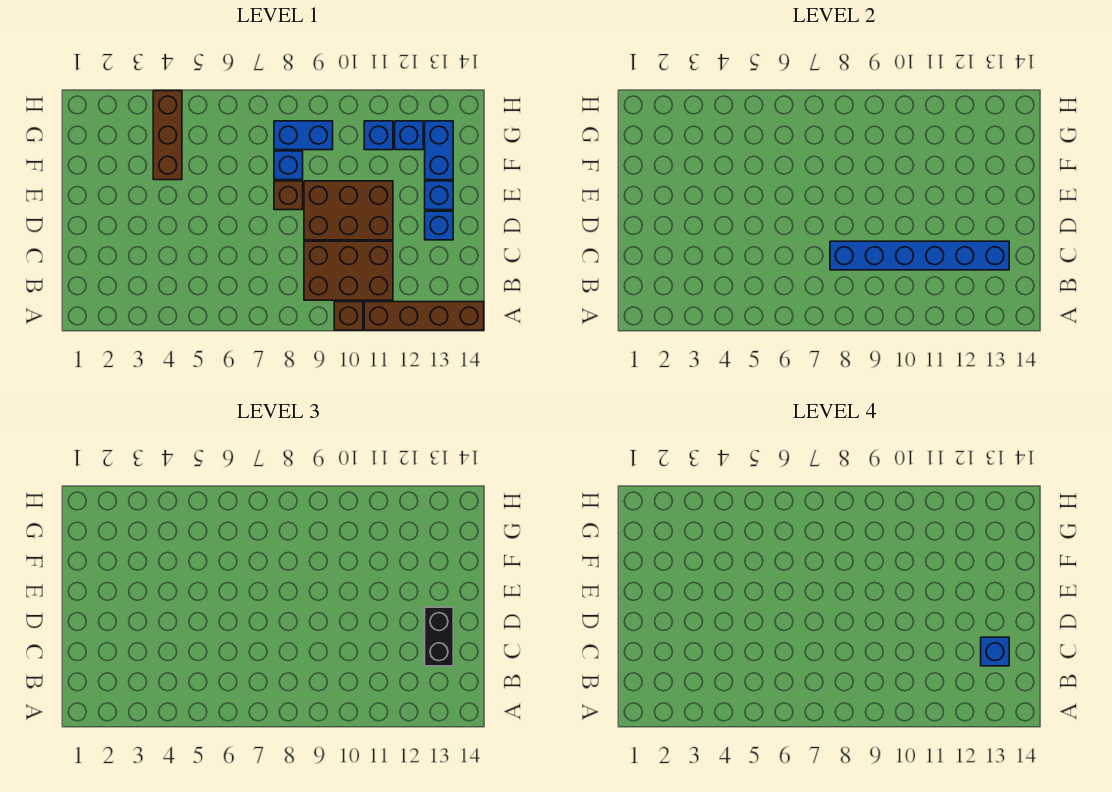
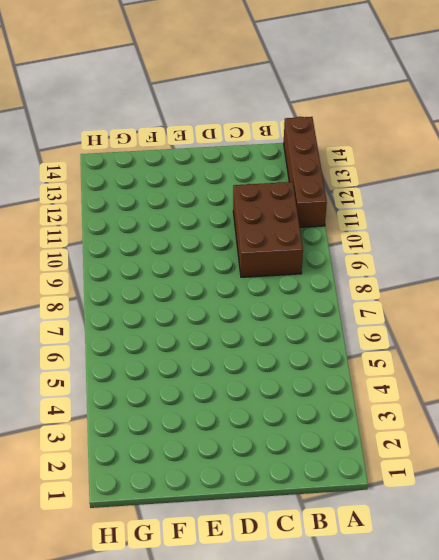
none -> brown brick A10 level 1
none -> brown brick D9:E11 level 1
none -> blue brick D13 level 1

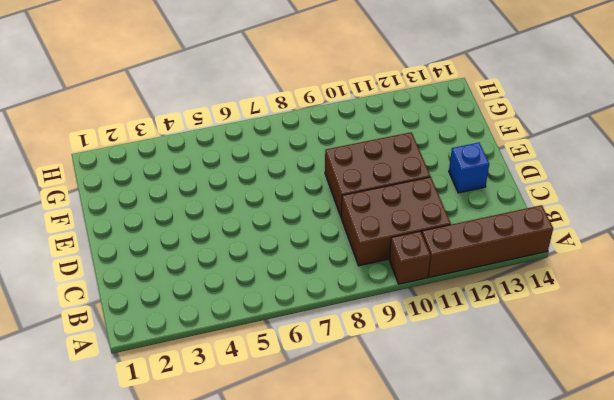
none -> brown brick E8 level 1
none -> blue brick E13 level 1
none -> brown brick F4:H4 level 1

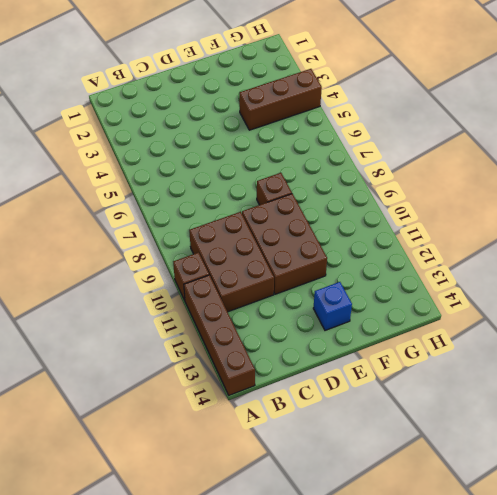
none -> blue brick D13 level 1
none -> blue brick F8 level 1
none -> blue brick F13:G13 level 1

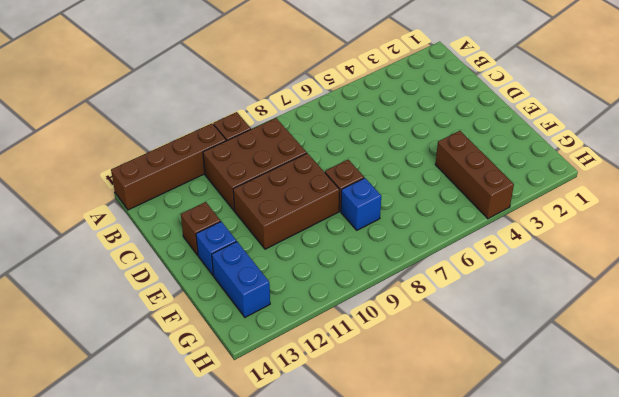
brown brick D13 level 1 -> blue brick D13 level 1
none -> blue brick G8:G9 level 1
none -> blue brick G11 level 1
none -> blue brick G12 level 1

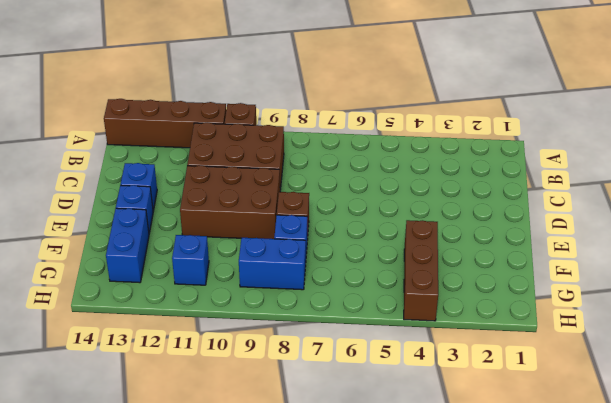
none -> blue brick G12 level 1
none -> blue brick C8:C13 level 2
none -> black brick C13:D13 level 3

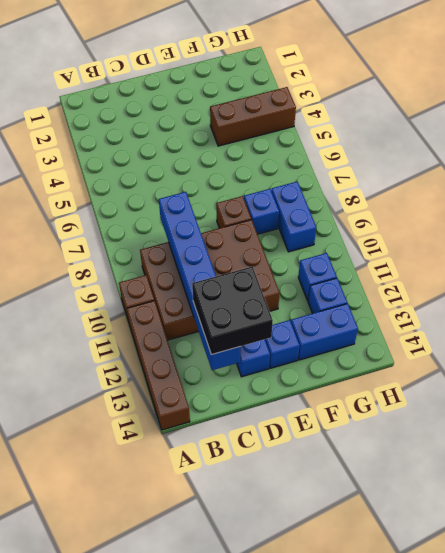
black brick C12:D13 level 3 -> black brick C13:D13 level 3
none -> blue brick C13 level 4

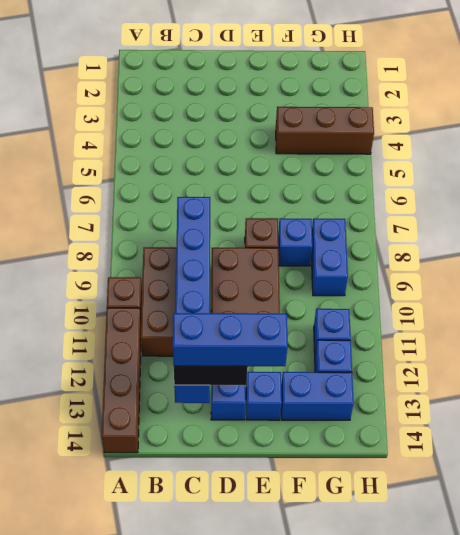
blue brick C13:E13 level 4 -> blue brick C13 level 4

